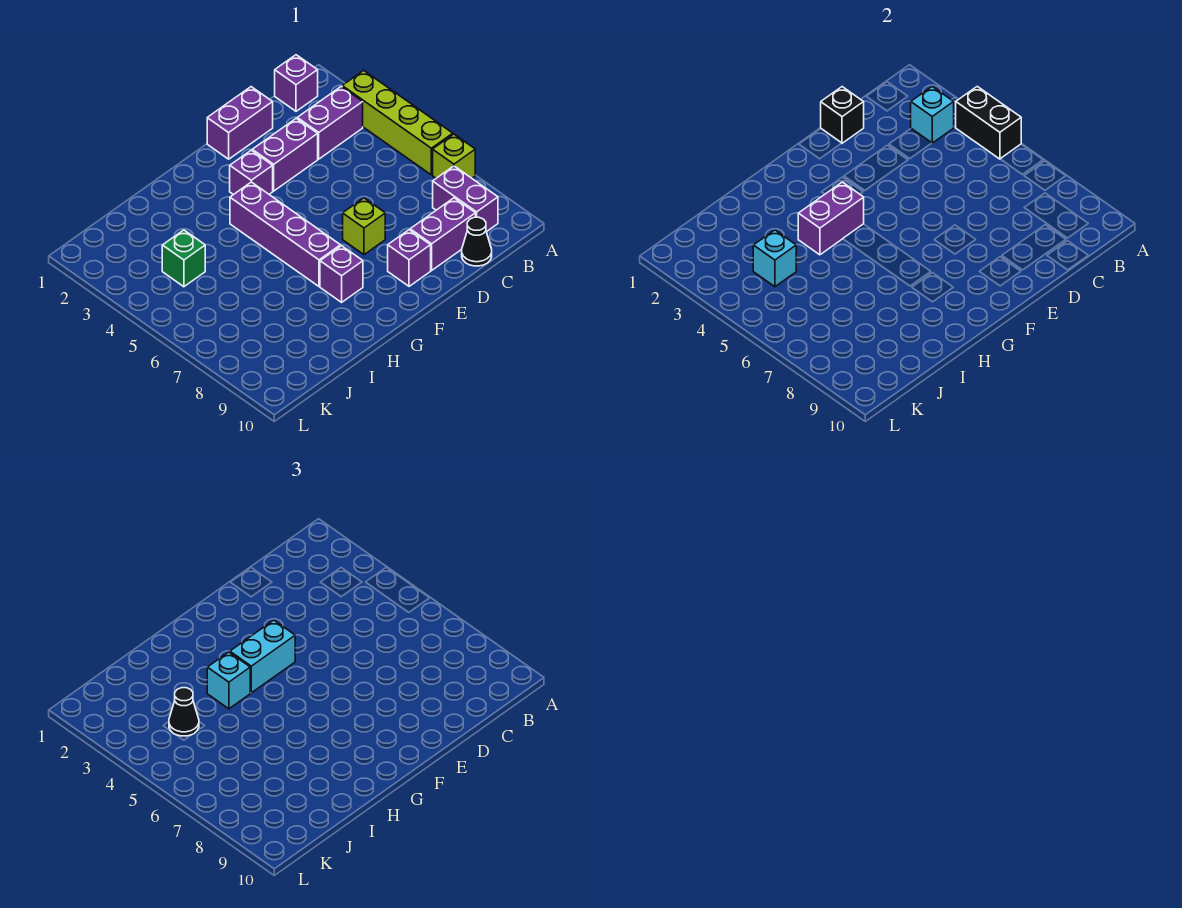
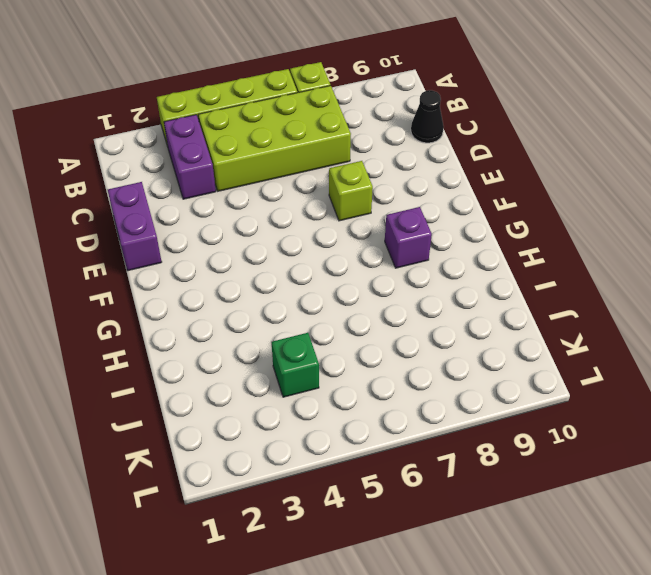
lime brick B4:C7 level 1 -> none
none -> purple brick B1 level 1
none -> purple brick B8:B9 level 1
none -> purple brick C9:D9 level 1

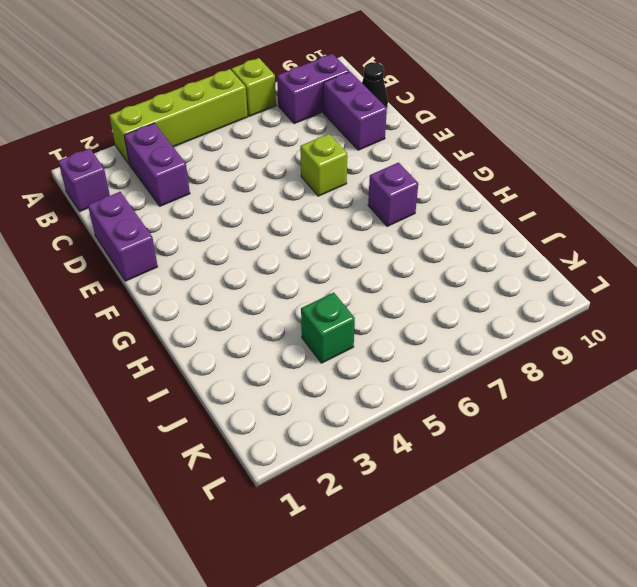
none -> purple brick D3:E3 level 1
none -> purple brick E9 level 1
none -> purple brick F3 level 1

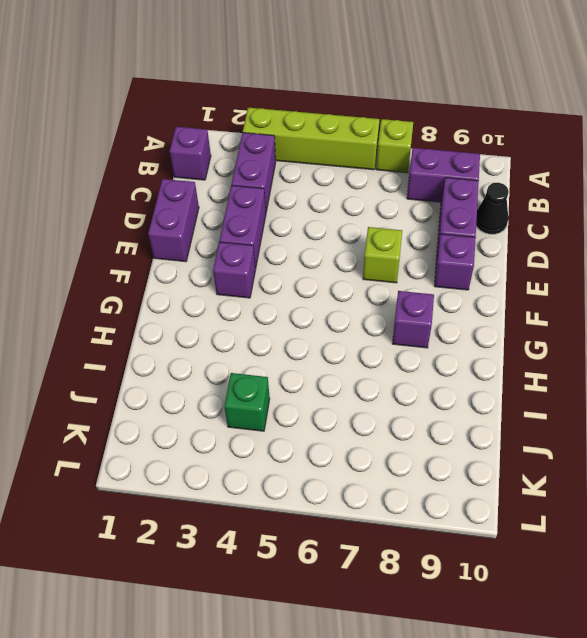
none -> purple brick G4:G7 level 1
none -> black brick A4:A5 level 2
none -> cyan brick B3 level 2

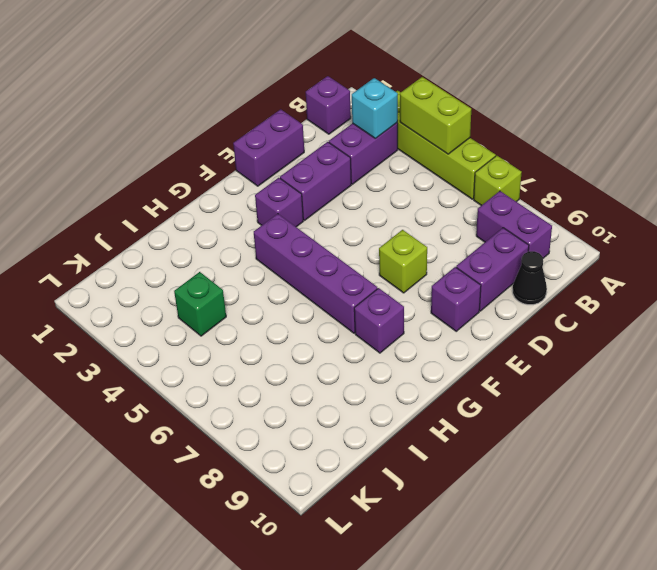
lime brick A4:A5 level 2 -> black brick A4:A5 level 2
none -> black brick D1 level 2
none -> purple brick G4:H4 level 2
none -> cyan brick J4 level 2

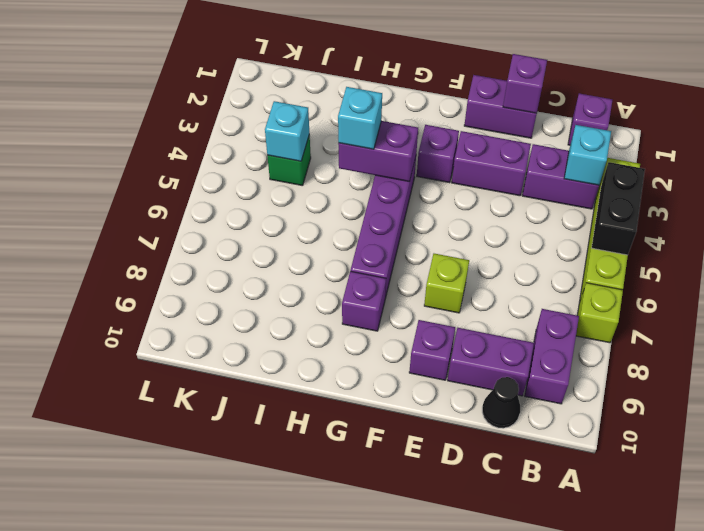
purple brick D1 level 2 -> black brick D1 level 2
none -> cyan brick F4:G4 level 3
none -> black cone J4 level 3

